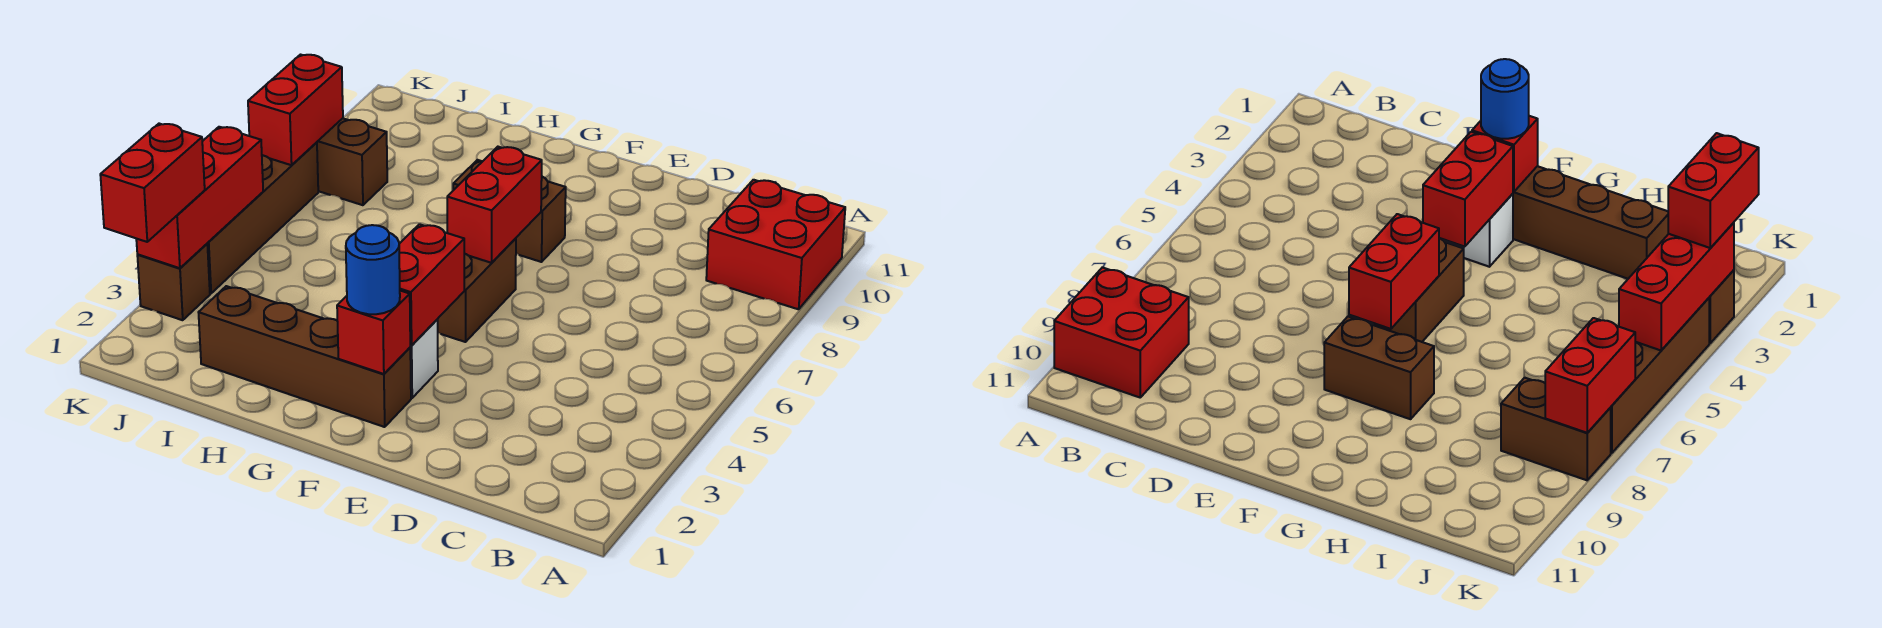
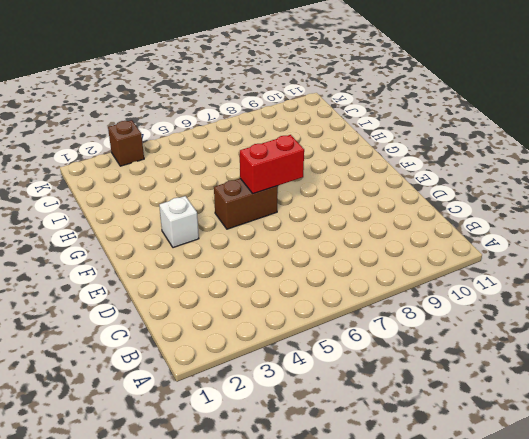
none -> red brick A9:B10 level 1
none -> brown brick F2:I2 level 1
none -> brown brick F8:G8 level 1

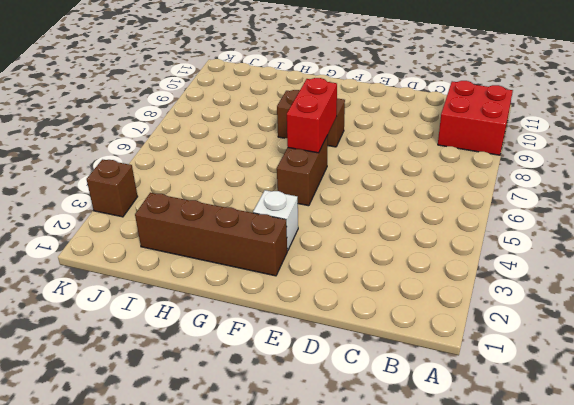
none -> brown brick J8:K8 level 1
none -> brown brick K4:K7 level 1
none -> red brick F2 level 2

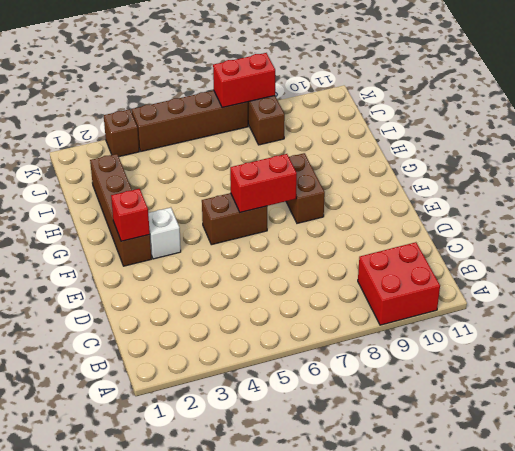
none -> red brick F3:F4 level 2
none -> red brick K3:K5 level 2
none -> blue round brick F2 level 3

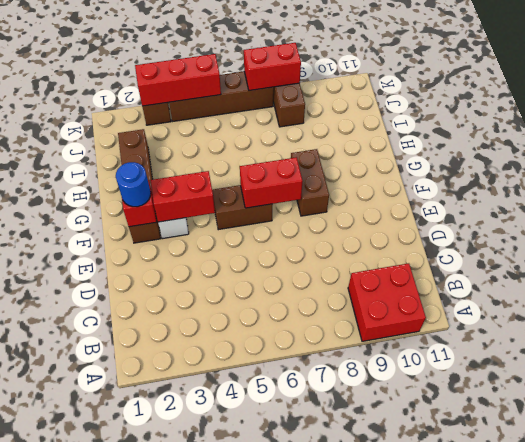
none -> red brick K2:K3 level 3

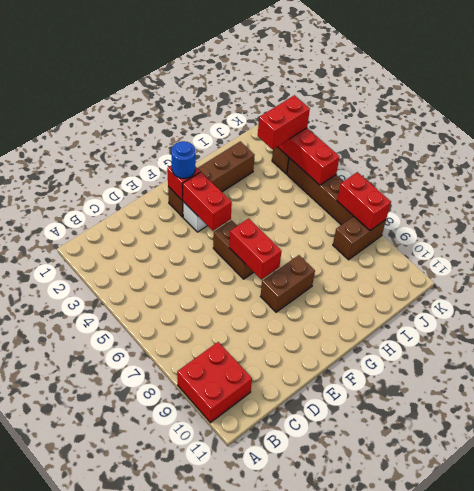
red brick J3:K3 level 3 -> red brick K2:K3 level 3

